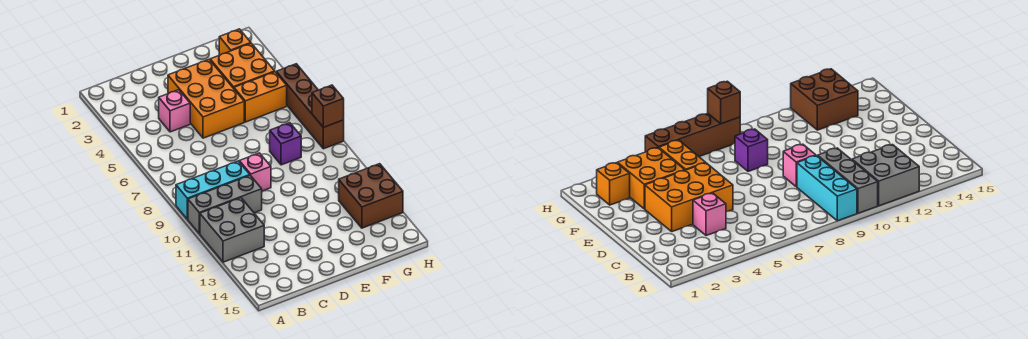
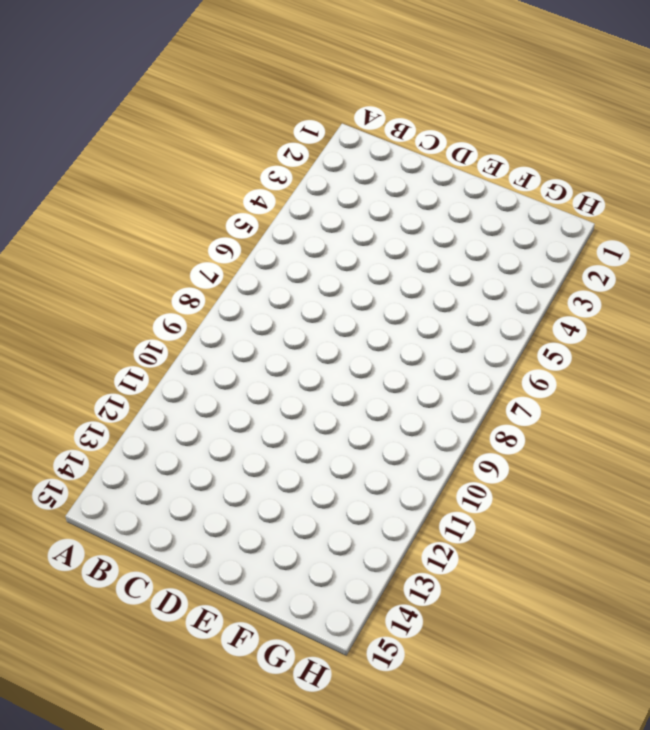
none -> cyan brick A9:C9 level 1
none -> grey brick A10:C10 level 1
none -> grey brick A11:B12 level 1

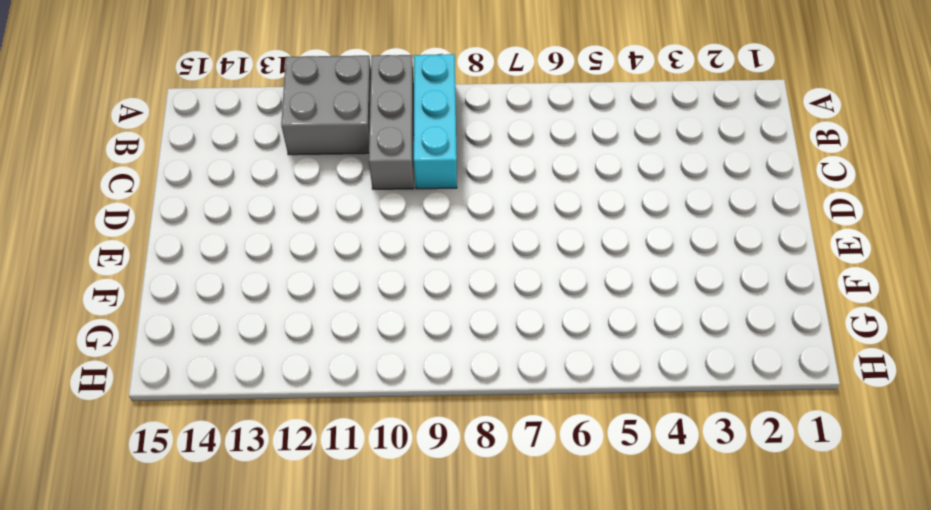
none -> pink brick C4 level 1
none -> orange brick D3:E5 level 1
none -> pink brick D9 level 1

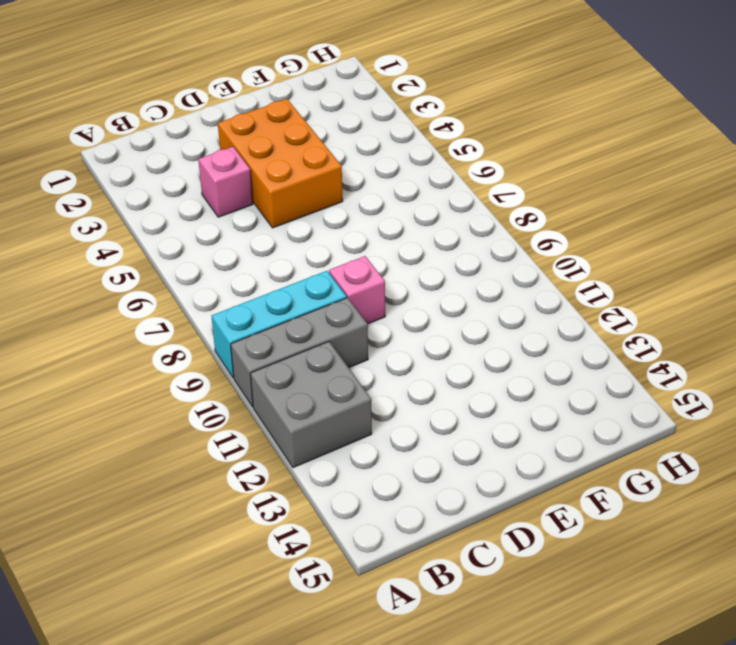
none -> orange brick F3:G4 level 1
none -> orange brick F5:G5 level 1
none -> purple brick F8 level 1

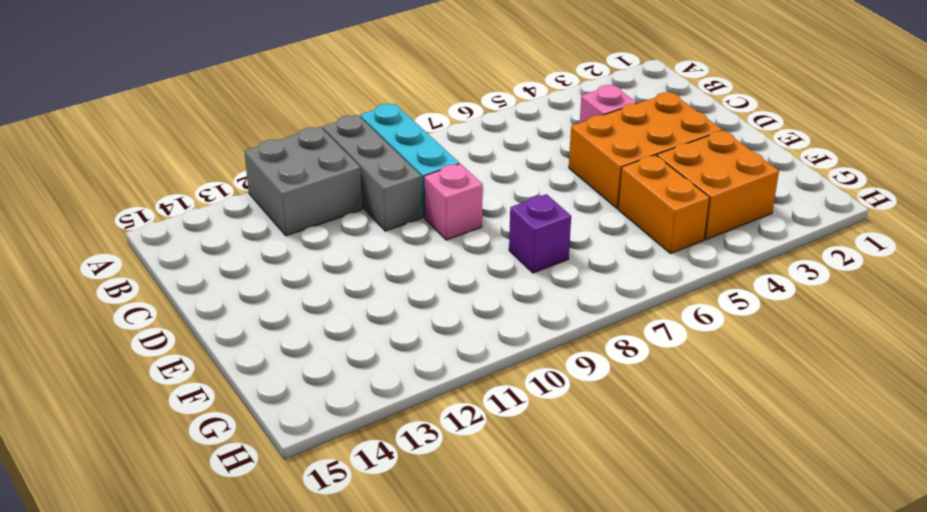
none -> orange brick G2 level 1
none -> brown brick G12:H13 level 1
none -> brown brick H5:H8 level 1

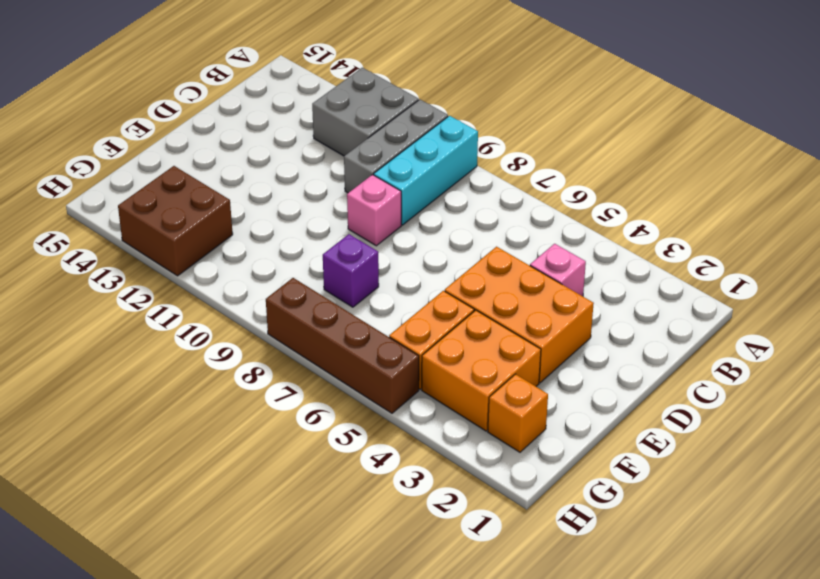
none -> brown brick H8 level 2

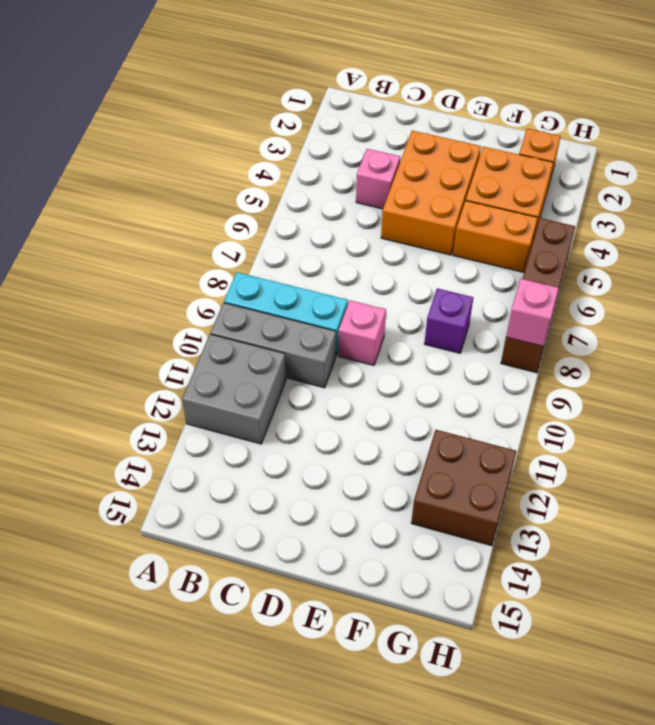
pink brick H8 level 2 -> brown brick H8 level 2

